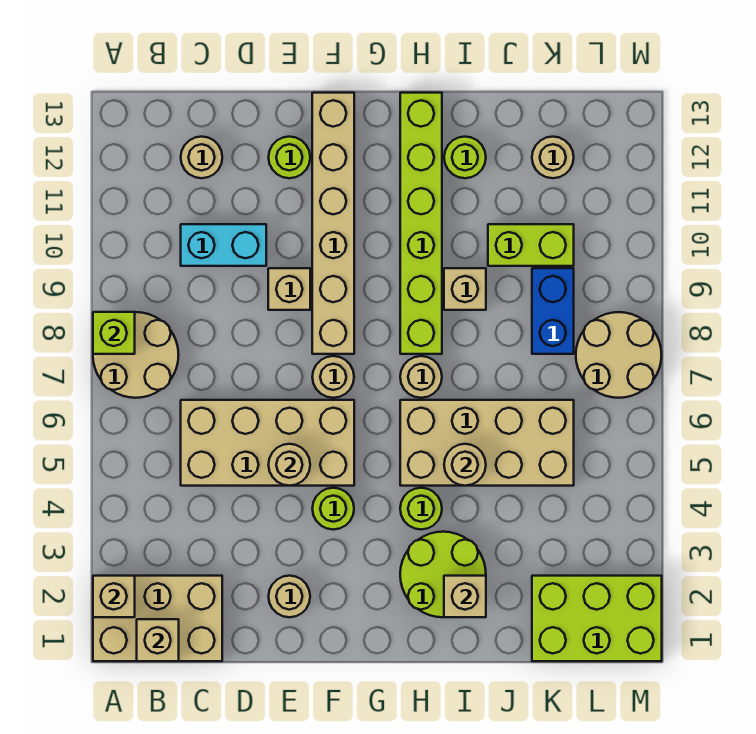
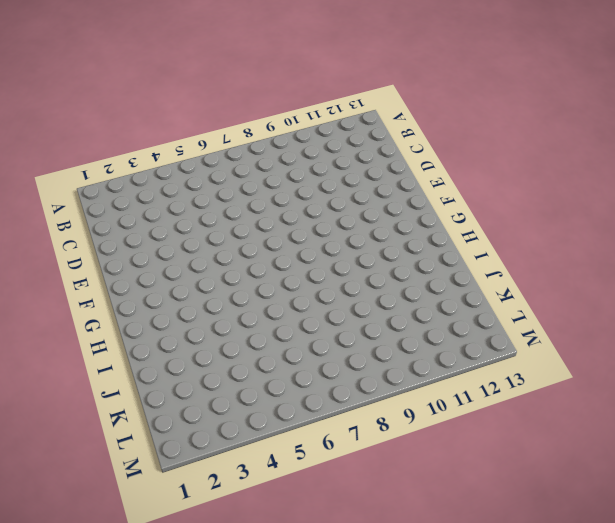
none -> tan brick A1:C2 level 1
none -> tan round brick A7:B8 level 1
none -> tan brick C5:F6 level 1

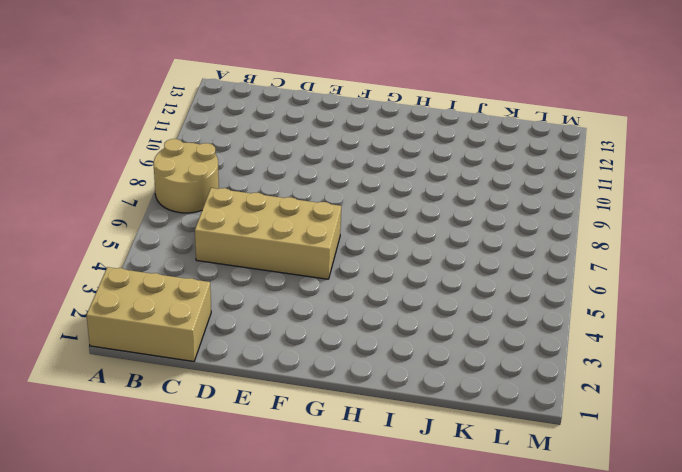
none -> cyan brick C10:D10 level 1
none -> tan round brick C12 level 1
none -> tan round brick E2 level 1

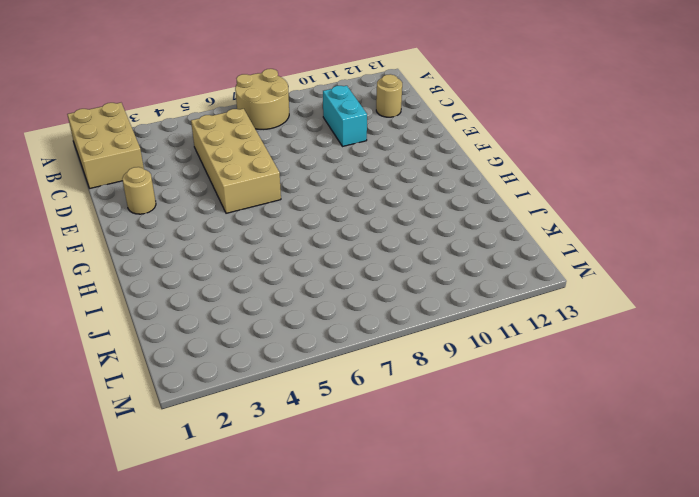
none -> tan brick E9 level 1
none -> lime round brick E12 level 1
none -> lime round brick F4 level 1

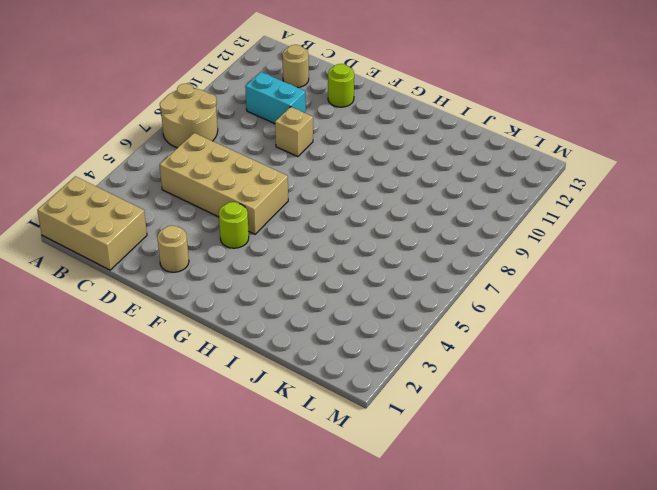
none -> tan round brick F7 level 1
none -> tan brick F8:F13 level 1
none -> lime round brick H2:I3 level 1

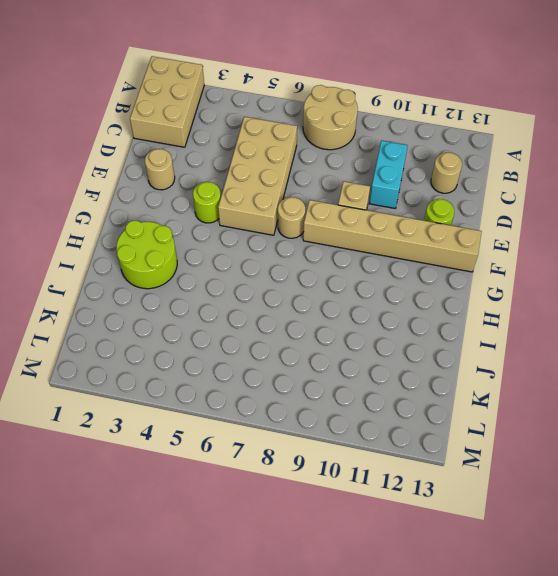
none -> lime round brick H4 level 1
none -> tan brick H5:K6 level 1
none -> tan round brick H7 level 1

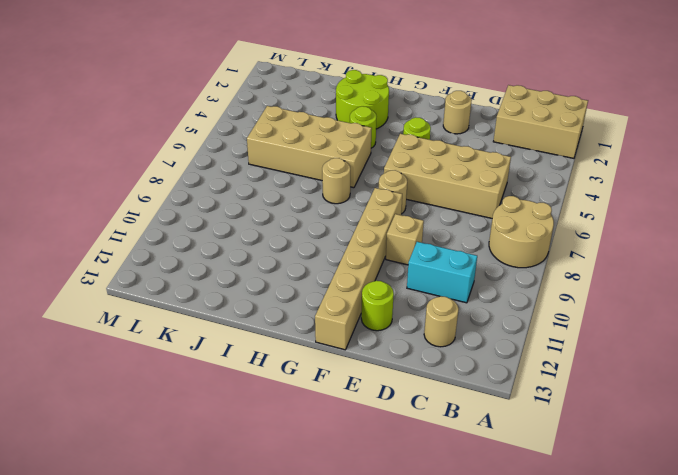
none -> lime brick H8:H13 level 1
none -> tan brick I9 level 1
none -> lime round brick I12 level 1

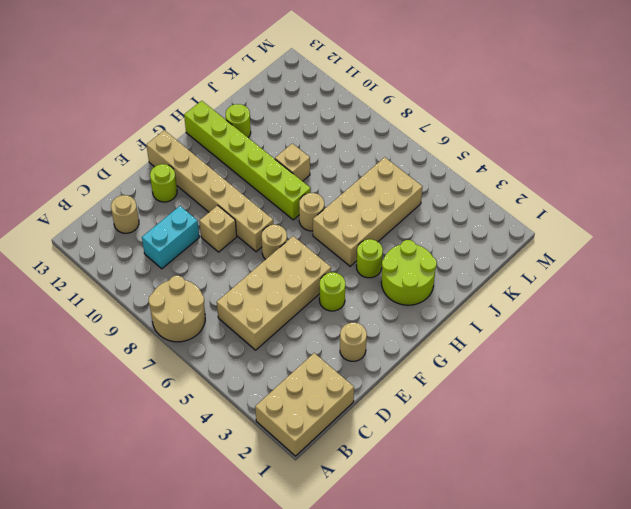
none -> lime brick J10:K10 level 1
none -> lime brick K1:M2 level 1
none -> blue brick K8:K9 level 1

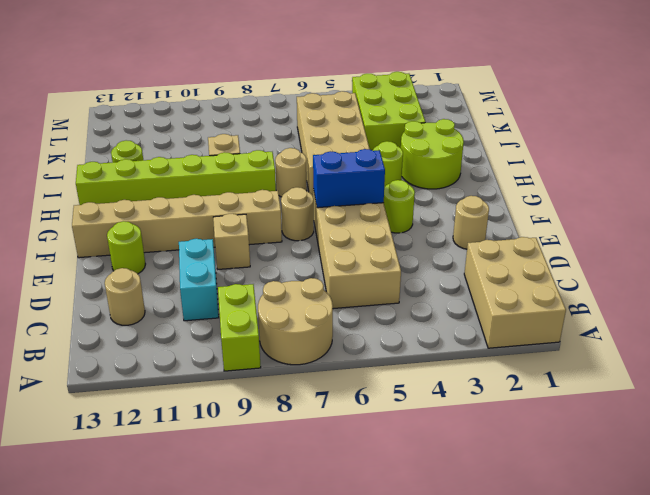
lime brick A9:B9 level 1 -> lime brick J10:K10 level 1
blue brick F5:F6 level 2 -> blue brick K8:K9 level 1
lime brick J3:L4 level 1 -> lime brick K1:M2 level 1
none -> tan round brick K12 level 1
none -> tan round brick L7:M8 level 1
none -> tan brick A2 level 2

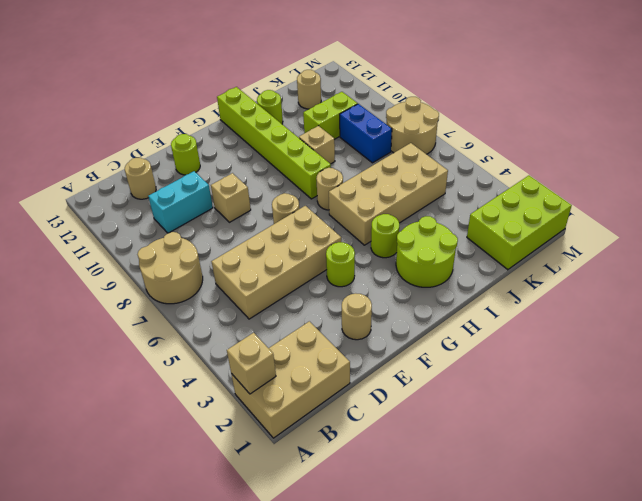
none -> tan brick F8:F13 level 1
none -> lime brick A8 level 2
none -> tan brick B1 level 2

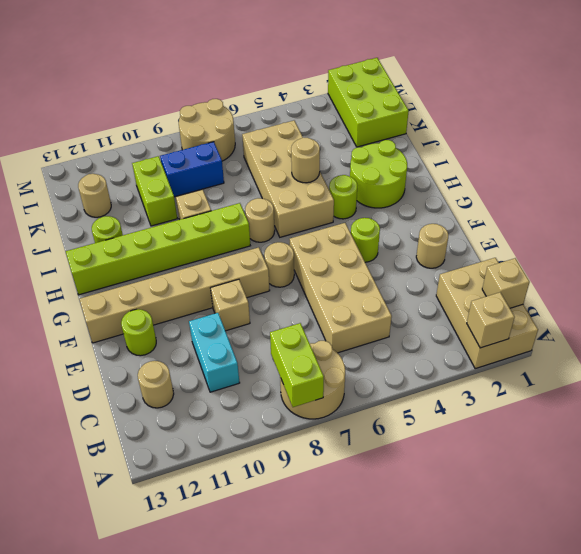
lime brick A8:B8 level 2 -> lime brick A8 level 2
none -> tan round brick E5 level 2
none -> tan brick I2 level 2

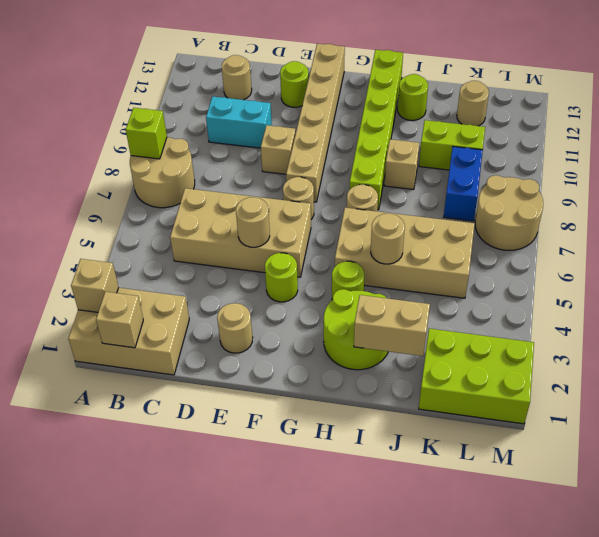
tan brick I2:J2 level 2 -> tan brick I2 level 2

